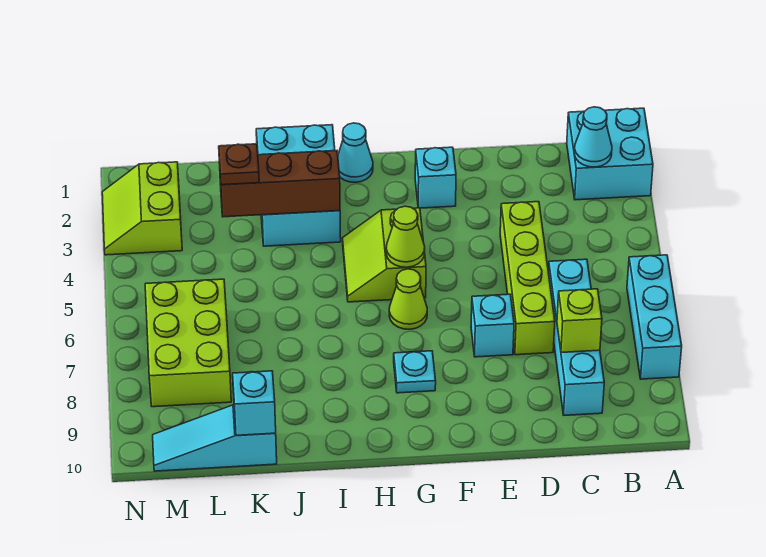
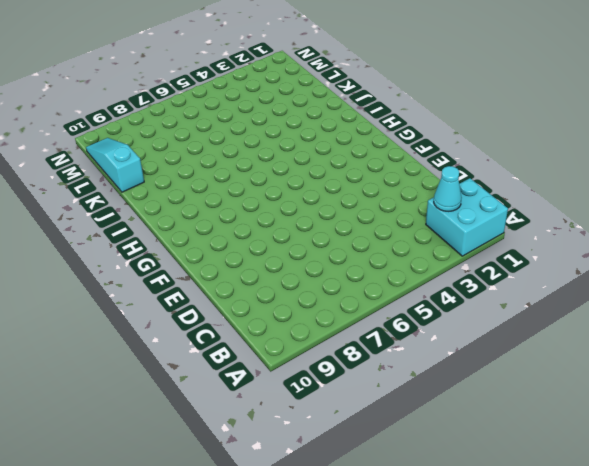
none -> cyan brick A6:A8 level 1
none -> cyan brick C6:C9 level 1
none -> lime brick D4:D7 level 1

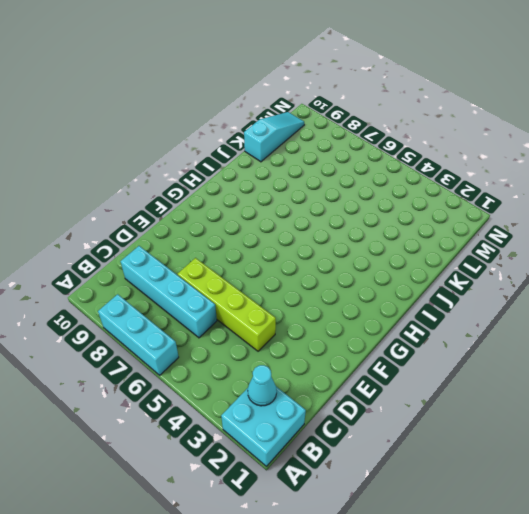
none -> cyan brick E7 level 1
none -> cyan brick F2 level 1
none -> lime slope G4:H5 level 1 top G

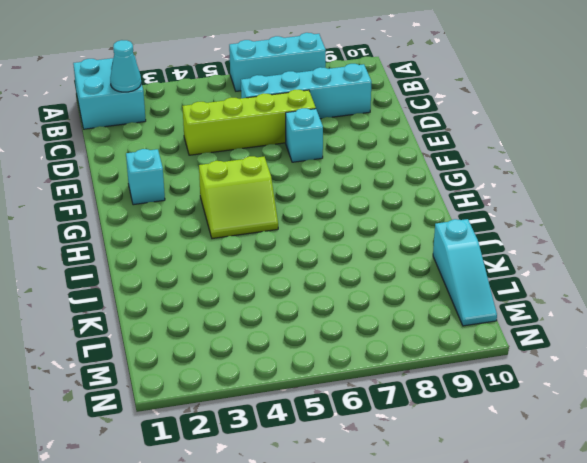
none -> lime cone G6 level 1
none -> cyan plate G8 level 1
none -> cyan cone H1 level 1

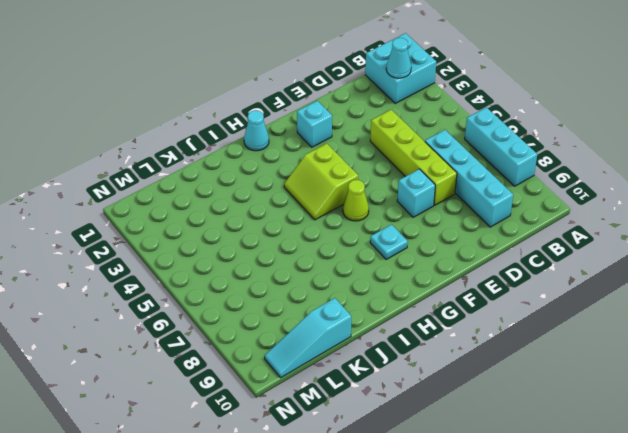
none -> cyan brick I1:J3 level 1
none -> lime brick L6:M8 level 1
none -> lime slope M2:N3 level 1 top M

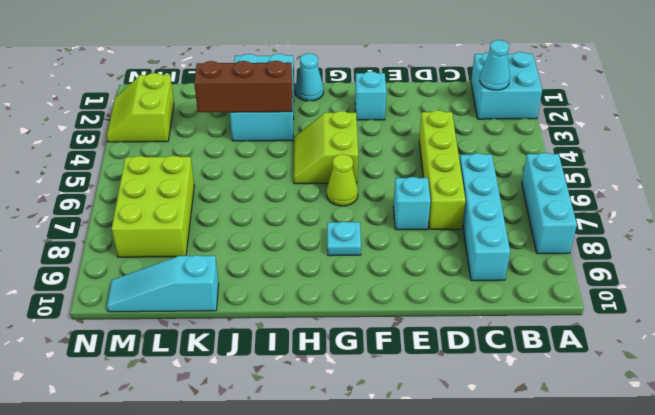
none -> lime brick C8 level 2
none -> lime cone G5 level 2
none -> cyan brick K10 level 2

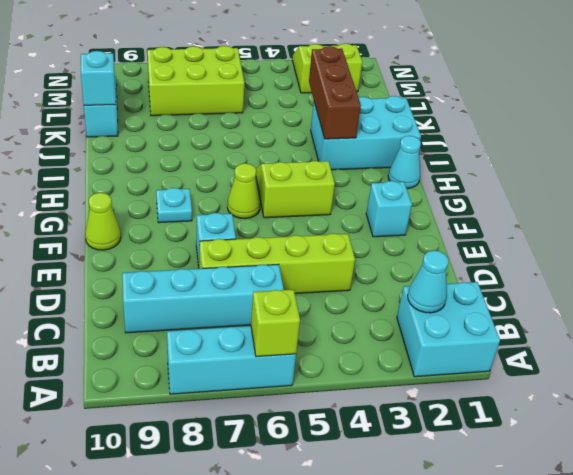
lime brick A6 level 2 -> lime brick C8 level 2
lime cone F10 level 1 -> lime cone G5 level 2
none -> brown plate K3 level 3

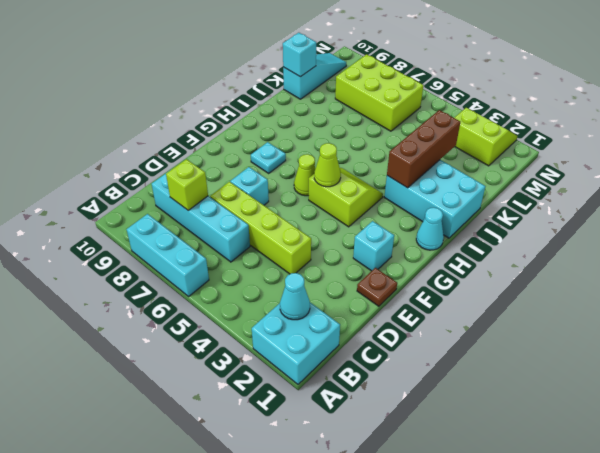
brown plate E1 level 1 -> brown plate K3 level 3

